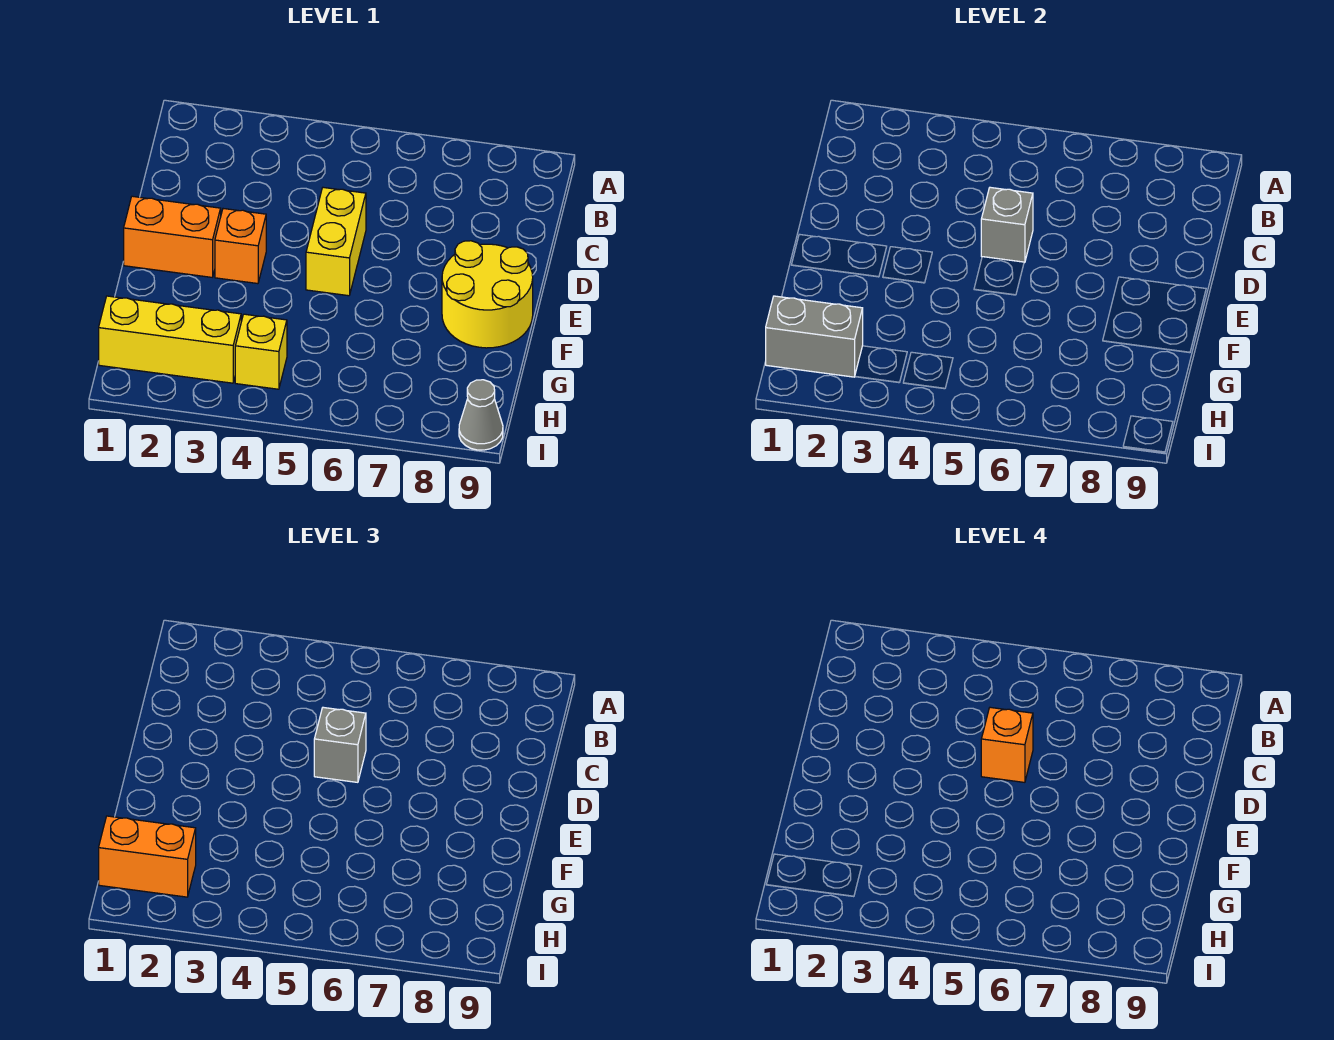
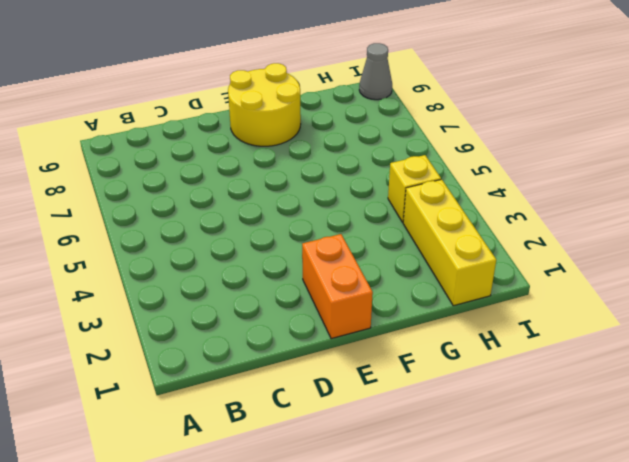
none -> yellow brick D5:E5 level 1
none -> orange brick E3 level 1
none -> grey brick D5 level 2

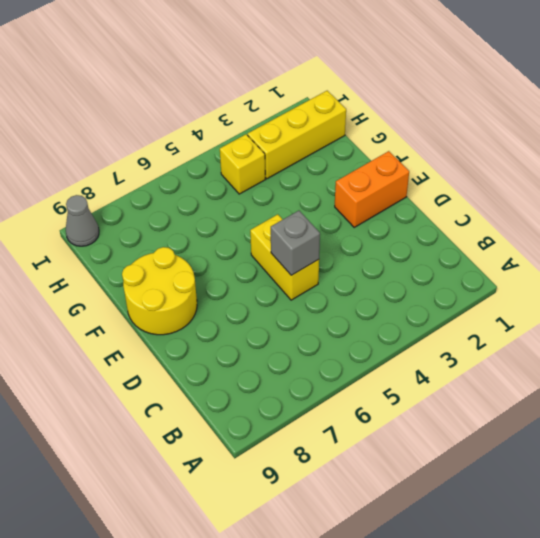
none -> orange brick E3 level 1
none -> grey brick H1:H2 level 2
none -> grey brick D5 level 3

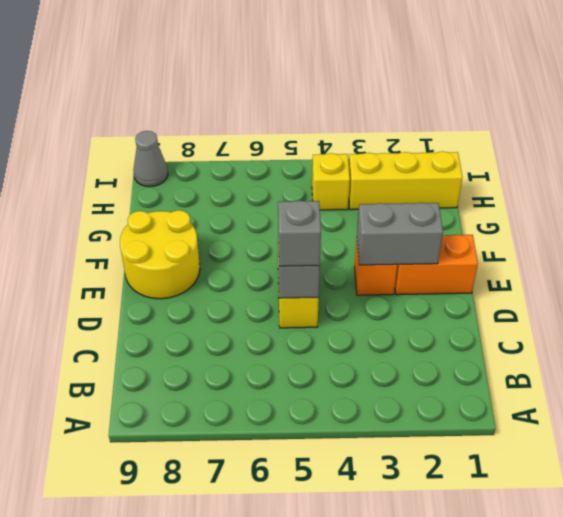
grey brick E2:E3 level 2 -> grey brick H1:H2 level 2
none -> orange brick H1:H2 level 3
none -> orange brick D5 level 4

